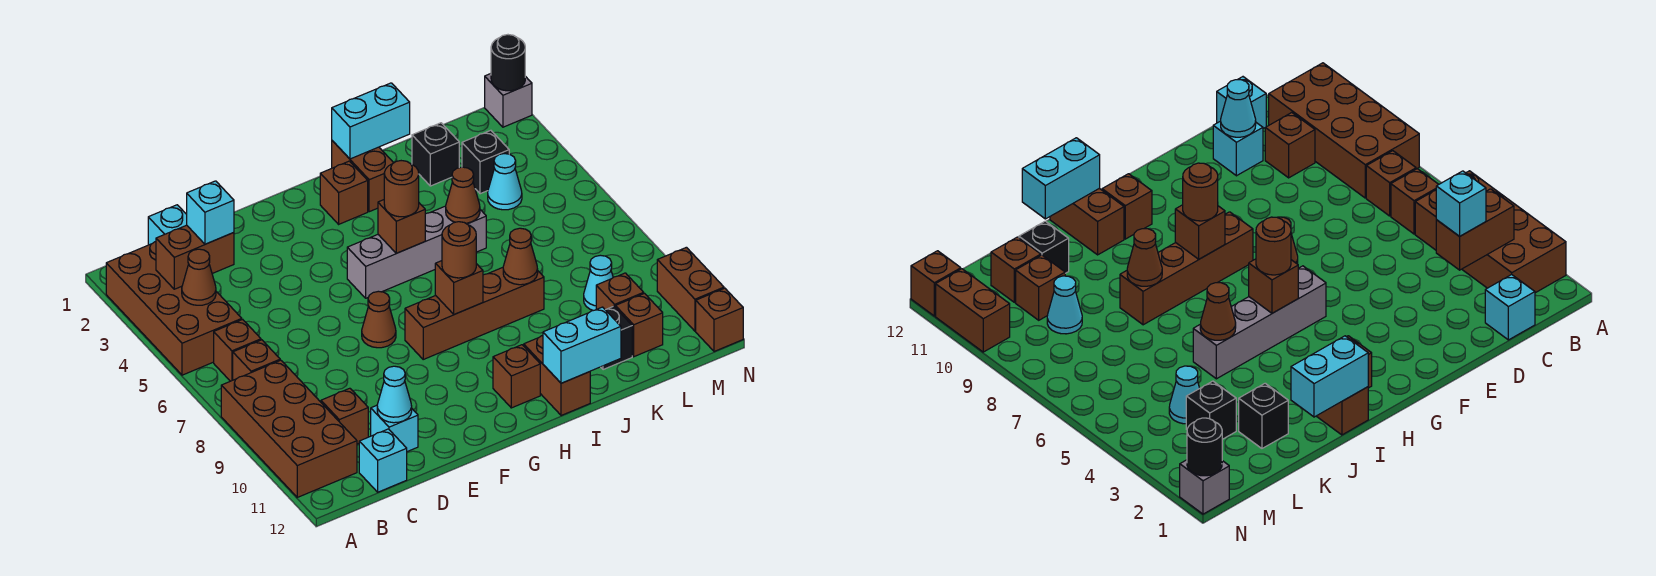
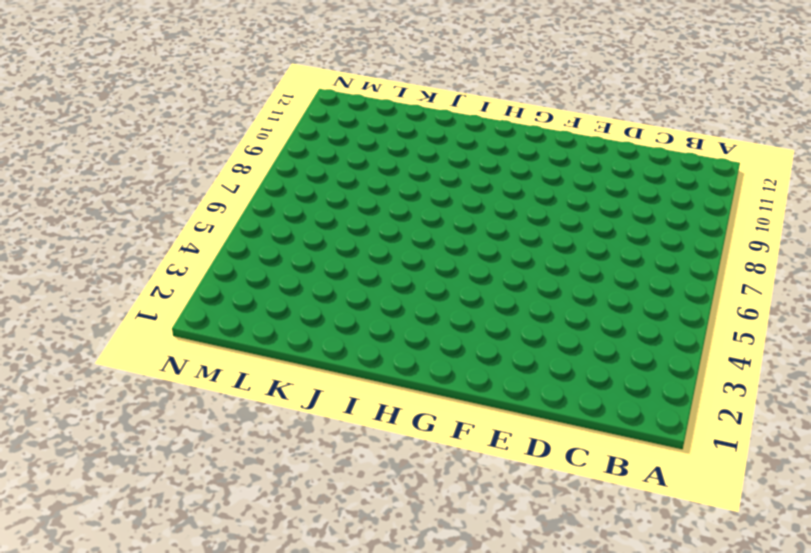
none -> brown brick A2:B5 level 1
none -> brown brick A8:B11 level 1
none -> brown brick B6 level 1
none -> brown brick B7 level 1

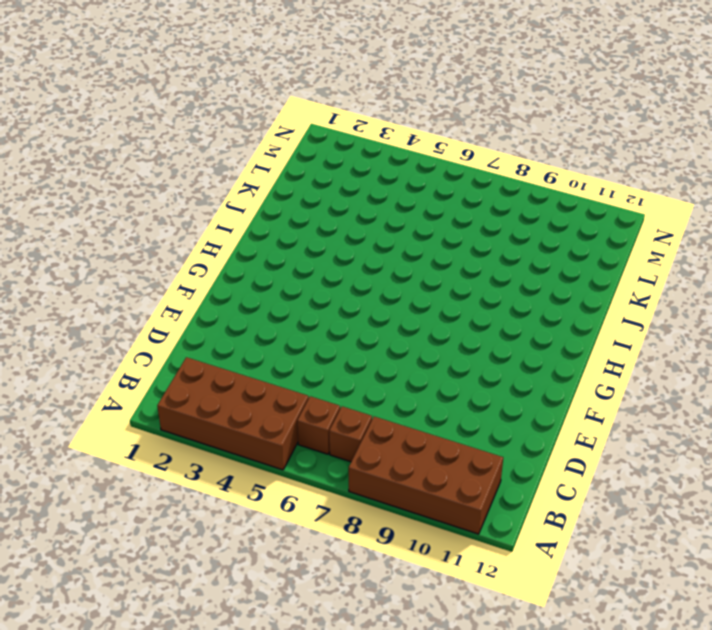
none -> cyan brick C1 level 1
none -> brown brick C10 level 1
none -> cyan brick C12 level 1
none -> cyan brick D11 level 1

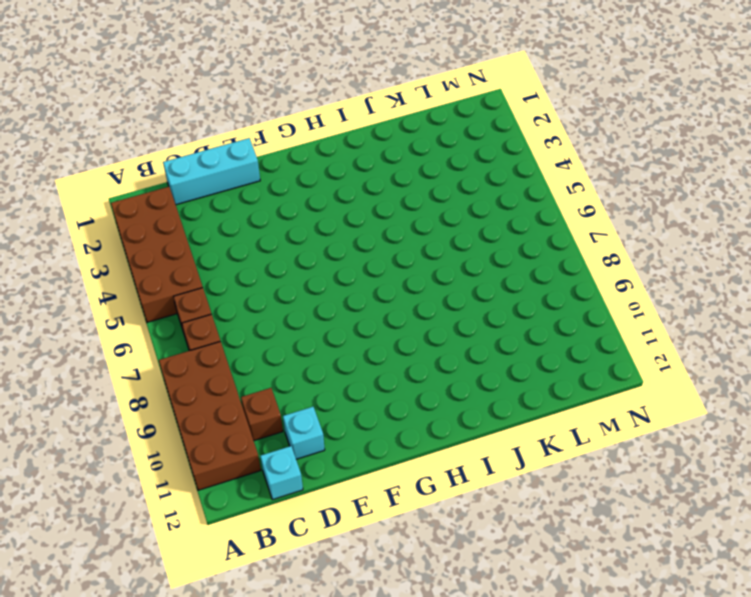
cyan brick C1:E1 level 1 -> cyan brick C1 level 1
none -> brown cone F7 level 1
none -> grey brick G5:J5 level 1
none -> brown brick G8:J8 level 1
none -> brown brick H2 level 1

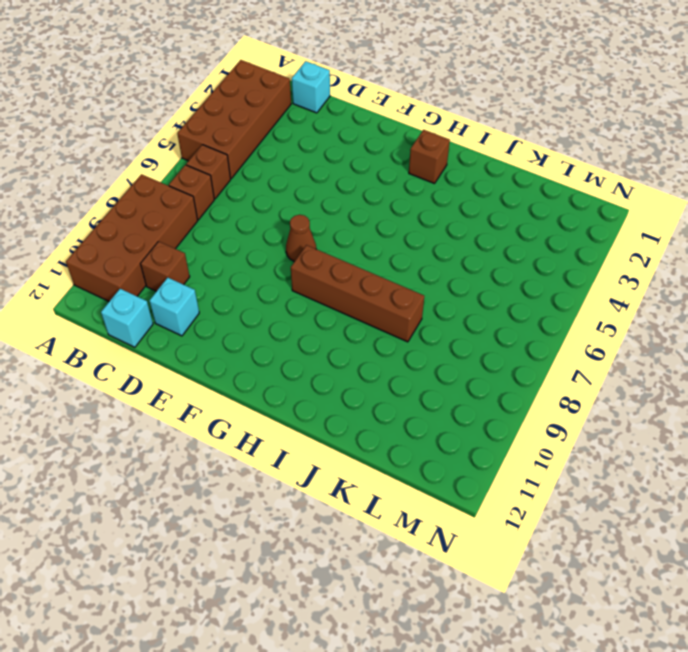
none -> grey brick G5:J5 level 1
none -> brown brick H11 level 1
none -> brown brick I1:I2 level 1
none -> brown brick I11:I12 level 1

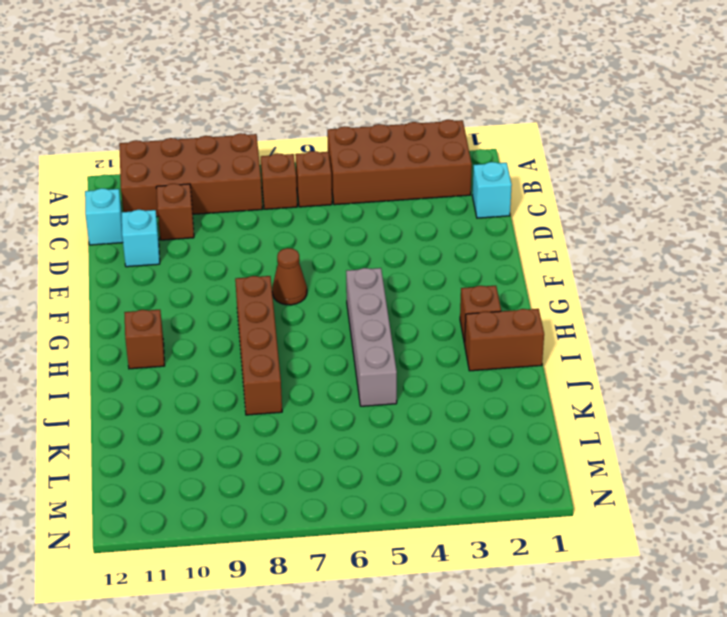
none -> brown brick I11:I12 level 1
none -> black brick K2 level 1
none -> black brick K11 level 1
none -> black brick L3 level 1

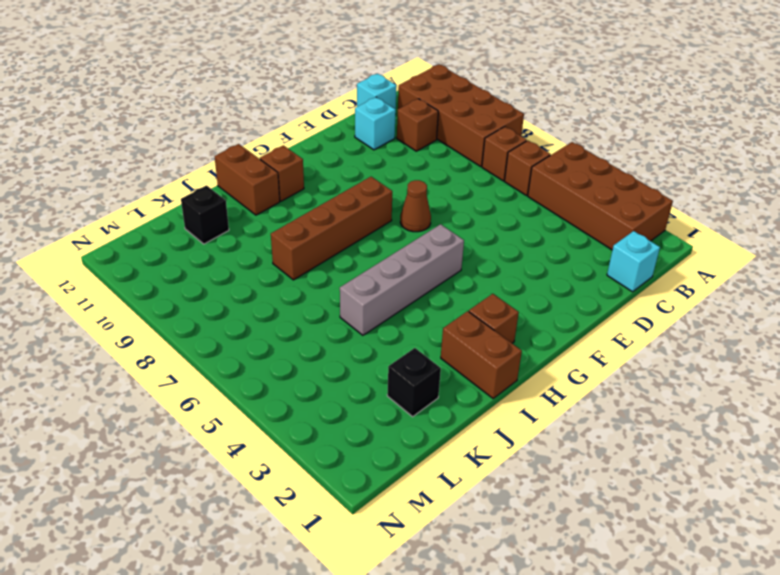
none -> black brick L3 level 1
none -> cyan cone L4 level 1
none -> cyan cone L9 level 1
none -> brown brick L10 level 1

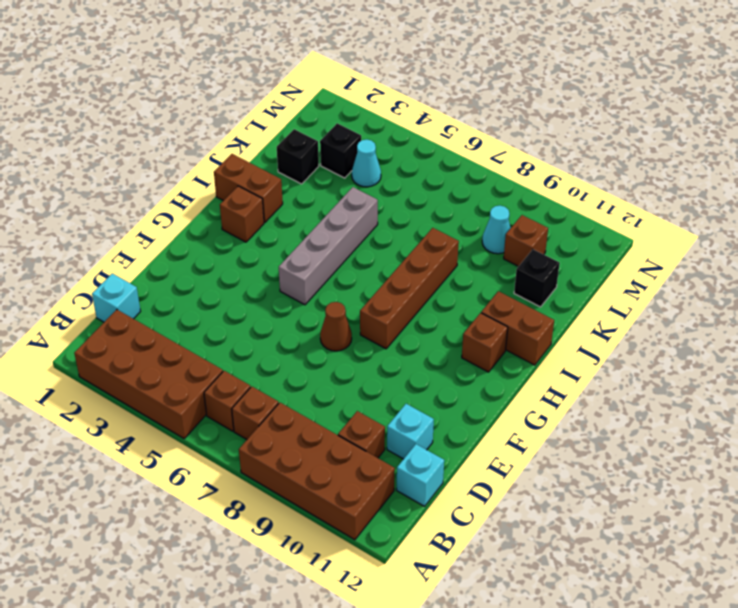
none -> brown brick L11 level 1
none -> grey brick N1 level 1
none -> brown brick N10:N11 level 1
none -> brown brick N12 level 1

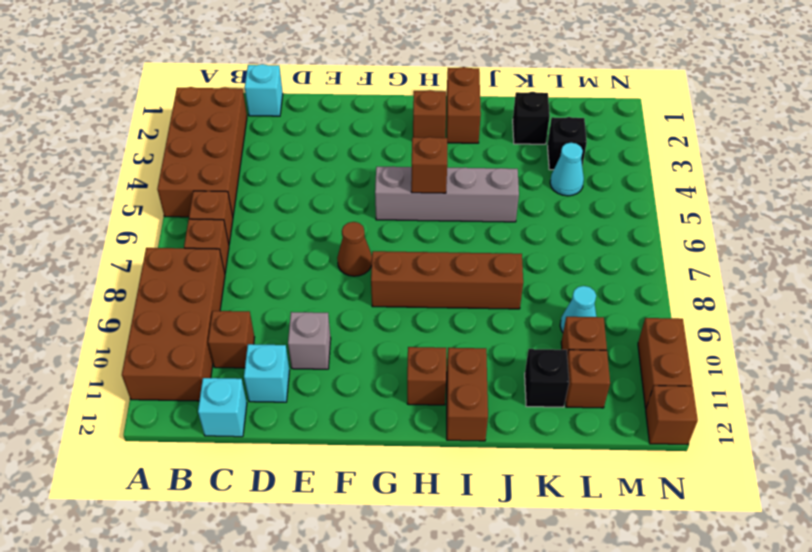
grey brick E10 level 1 -> grey brick N1 level 1
none -> brown brick B3:C3 level 2
none -> brown cone B4 level 2
none -> cyan cone D11 level 2
none -> brown brick H8 level 2

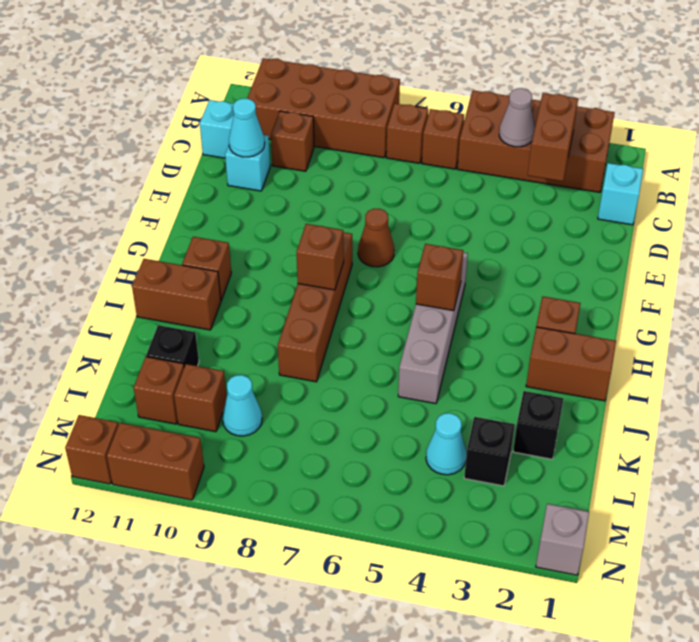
grey cone B4 level 2 -> brown cone B4 level 2
none -> cyan brick I1:J1 level 2
none -> cyan brick I12:J12 level 2
none -> brown cone J5 level 2
none -> brown cone J8 level 2

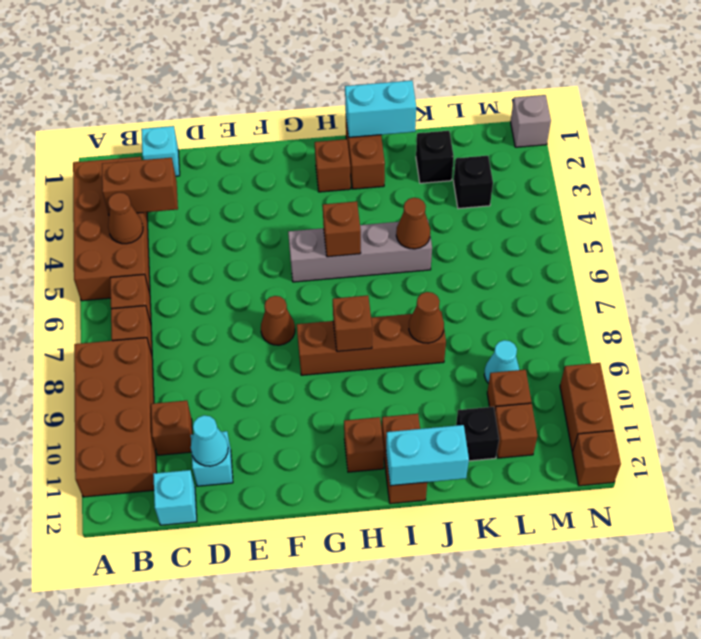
none -> cyan cone L4 level 1
none -> black round brick N1 level 2
none -> cyan brick C3 level 3
none -> brown round brick H5 level 3

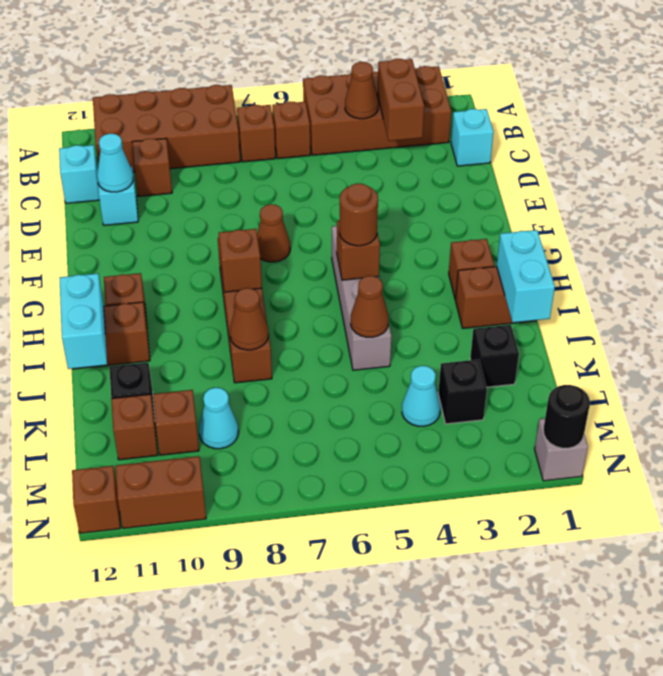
none -> cyan brick C3 level 3
none -> brown round brick H8 level 3

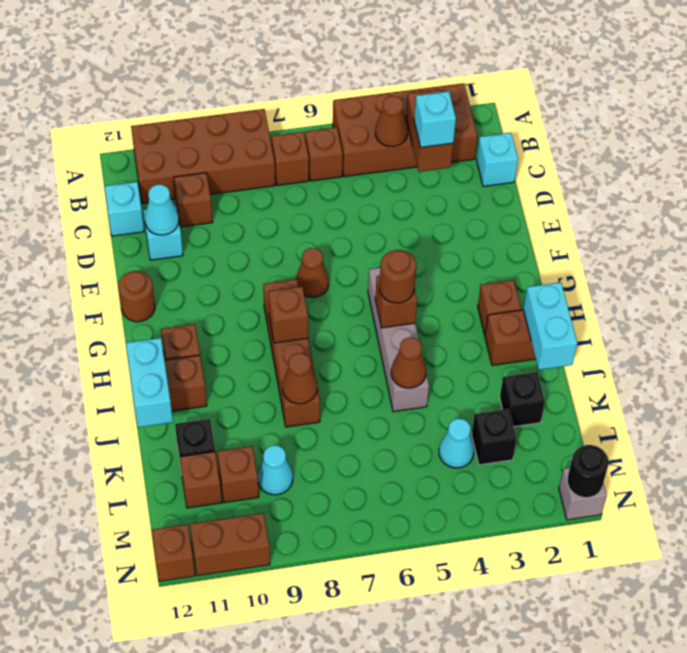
brown round brick F12 level 1 -> brown round brick H8 level 3

